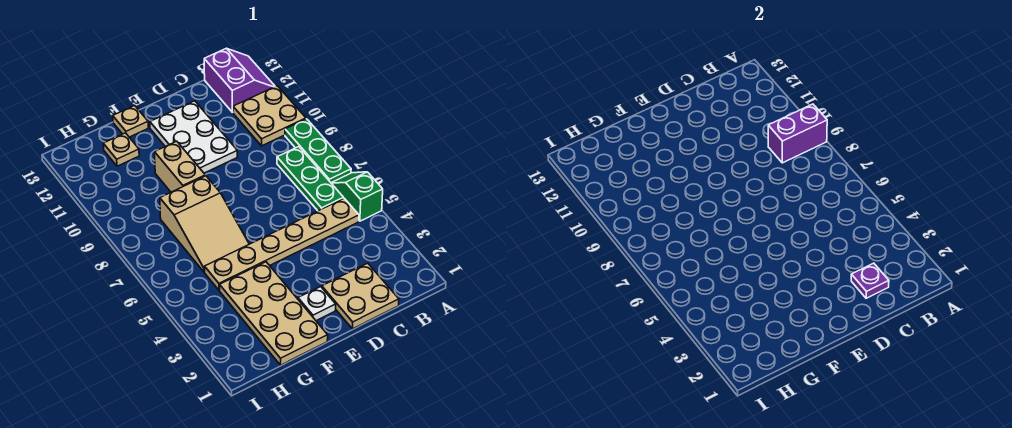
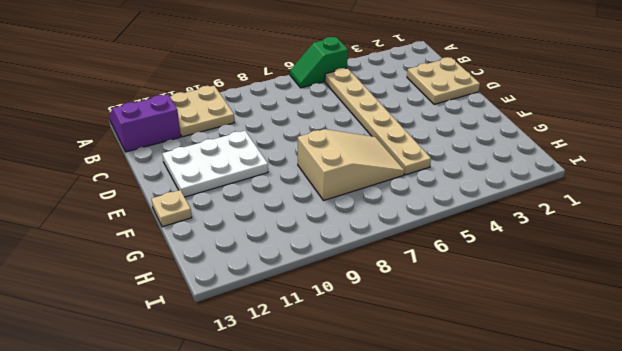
none -> green plate A7:A9 level 1
none -> green plate B6:B8 level 1
none -> white plate E2 level 1

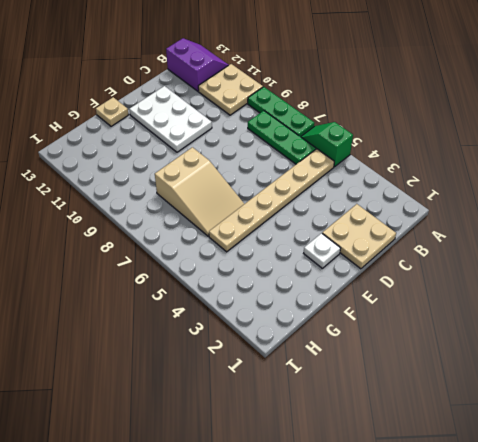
none -> tan plate F1:G4 level 1
none -> tan brick F9:F10 level 1
none -> tan plate G12 level 1

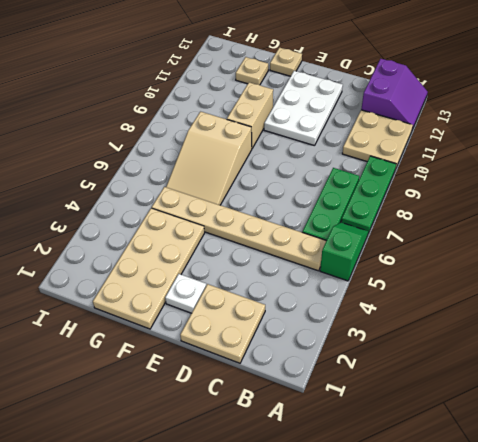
none -> purple brick A9:B9 level 2
none -> purple plate C2 level 2

